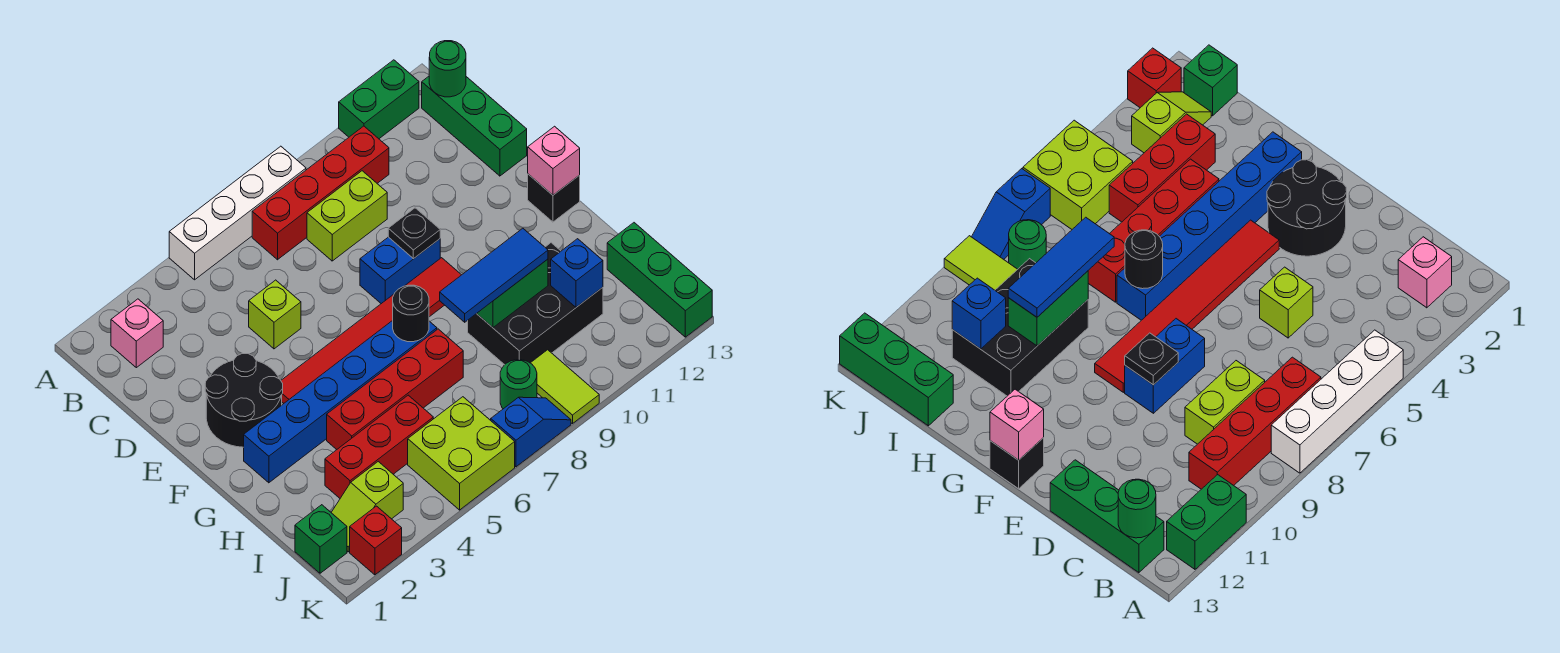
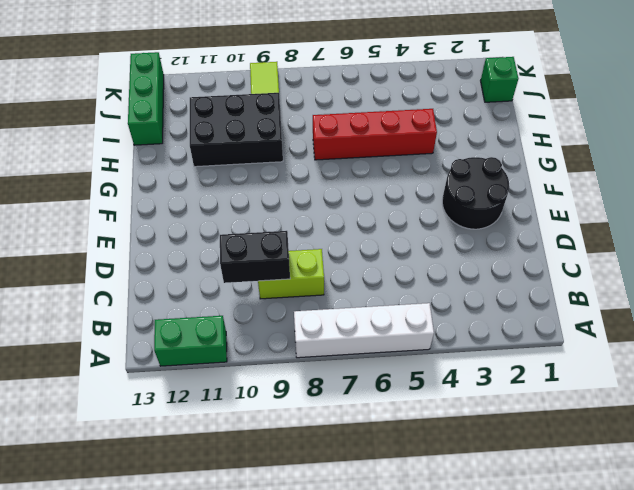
black brick C9:C10 level 2 -> none
none -> pink brick B2 level 1
none -> red brick B7:B10 level 1
none -> green brick B13:D13 level 1
none -> lime brick D5 level 1

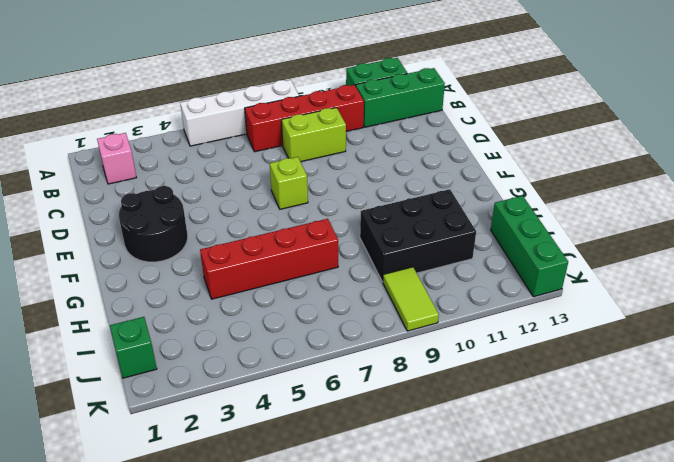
green brick B11:B13 level 1 -> green brick B13:D13 level 1
lime brick E7 level 1 -> lime brick D5 level 1
none -> blue brick E8:E9 level 1
none -> red tile F4:F9 level 1
none -> black brick F13 level 1
none -> blue brick G2:G7 level 1

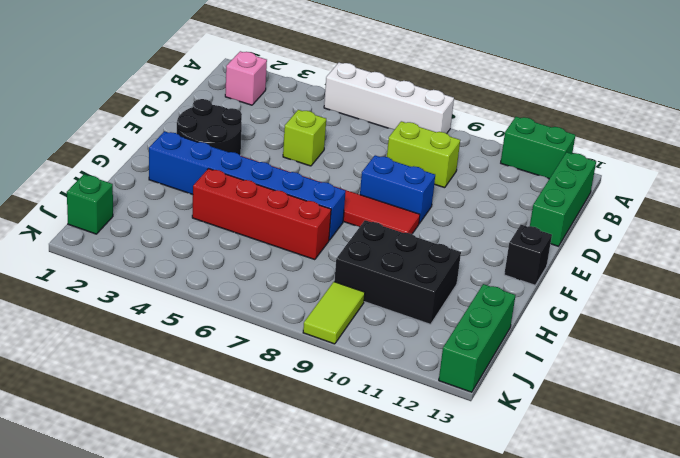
none -> red brick B7:B10 level 1
none -> red brick I3:I5 level 1
none -> lime slope J2:J3 level 1 top 3
none -> lime brick J5:K6 level 1

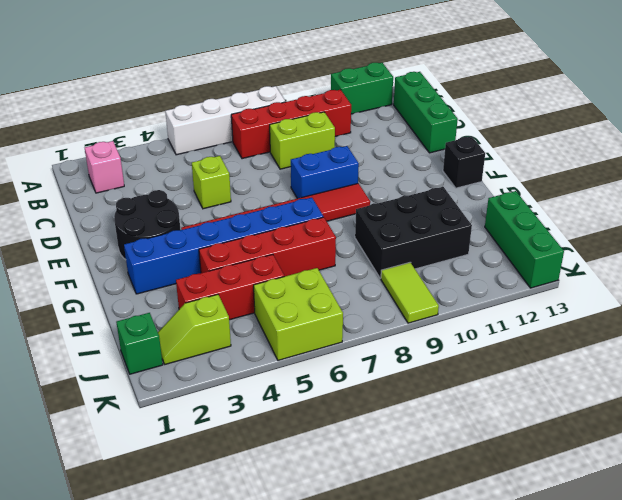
none -> green round brick J8 level 1
none -> red brick K2 level 1
none -> blue slope K7:K8 level 1 top 7
none -> green round brick B13 level 2

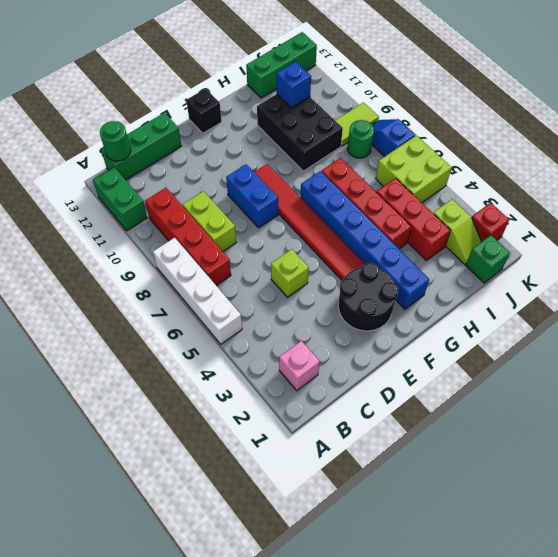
none -> black plate E9 level 2
none -> pink brick F13 level 2
none -> black round brick G7 level 2
none -> green brick H9:H10 level 2

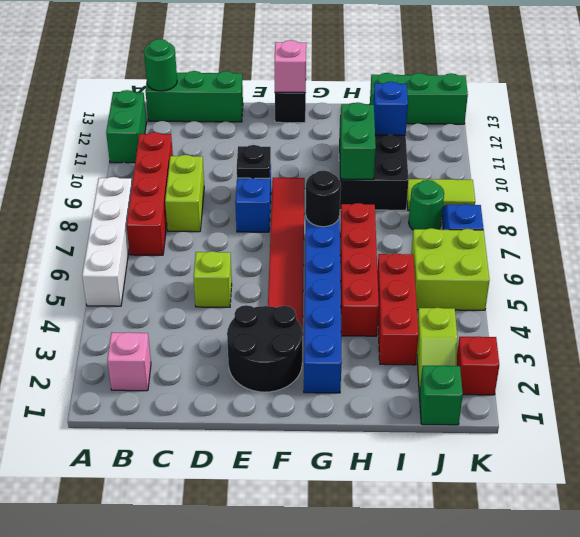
none -> blue tile H8:H10 level 3

